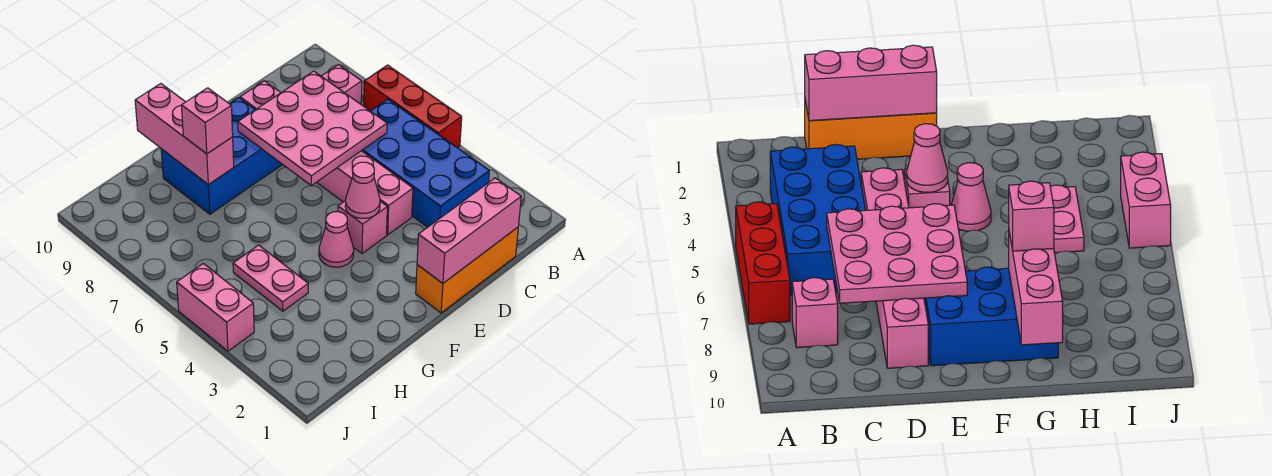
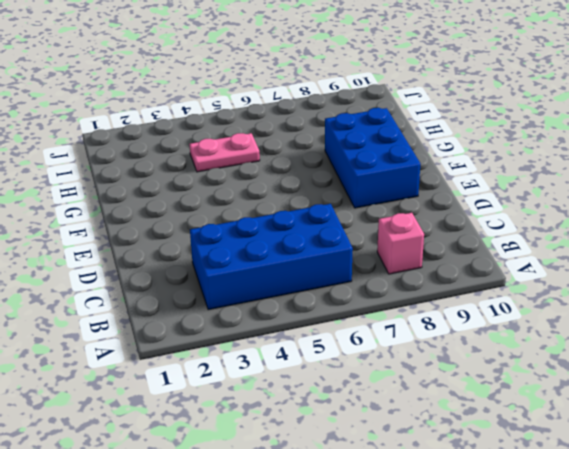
none -> red brick A5:A7 level 1
none -> orange brick C1:E1 level 1
none -> pink brick D4:D9 level 1

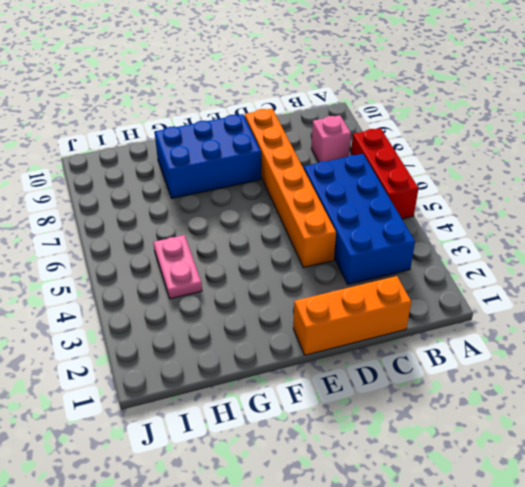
orange brick D4:D9 level 1 -> pink brick D4:D9 level 1
none -> pink brick E4 level 1
none -> pink cone F4 level 1
none -> pink brick J4:J5 level 1

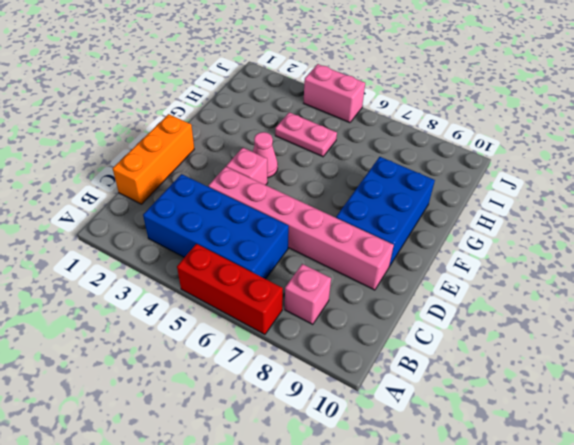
none -> pink brick C1:E1 level 2
none -> pink plate C6:E8 level 2
none -> pink cone E4 level 2

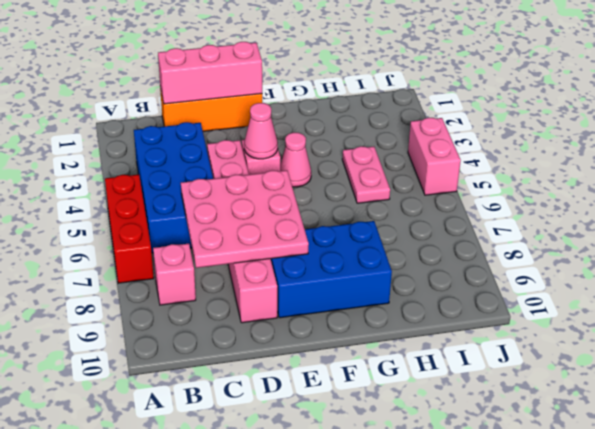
none -> pink brick G8:G10 level 2
none -> pink brick G8 level 3

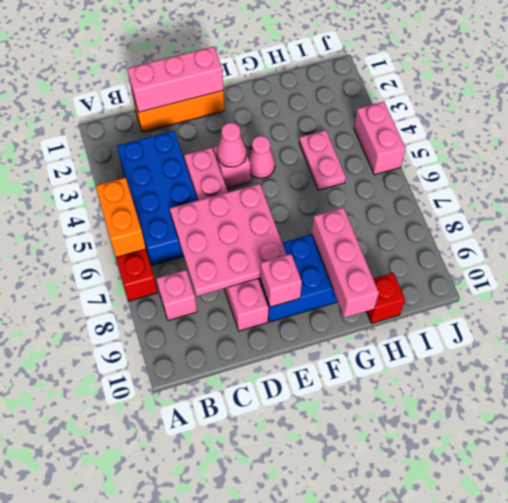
orange brick A5:A6 level 2 -> none
pink brick E9 level 2 -> pink brick G8 level 3
red brick H10 level 1 -> none

